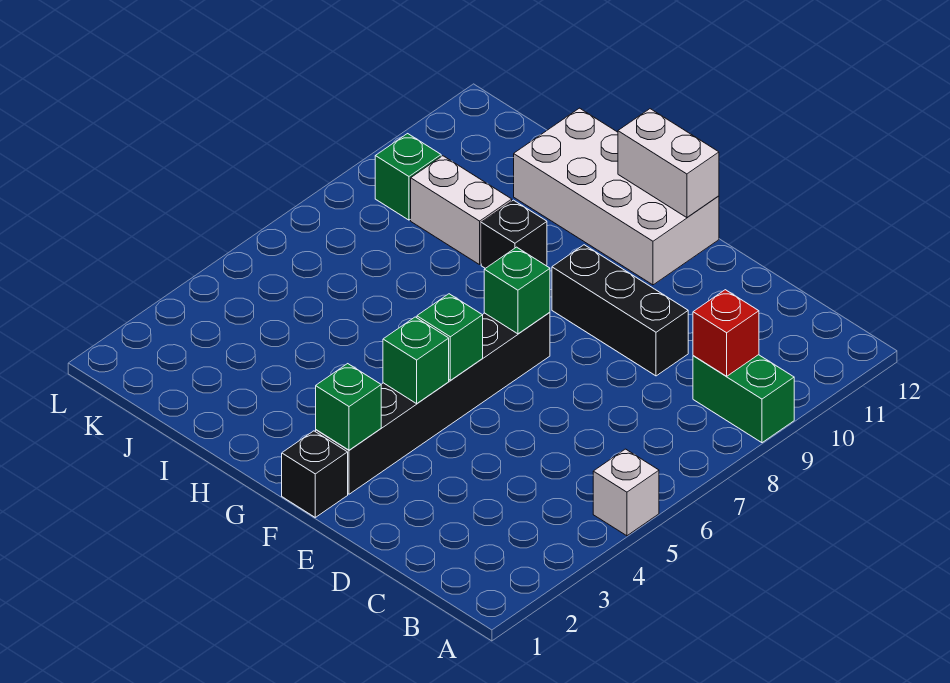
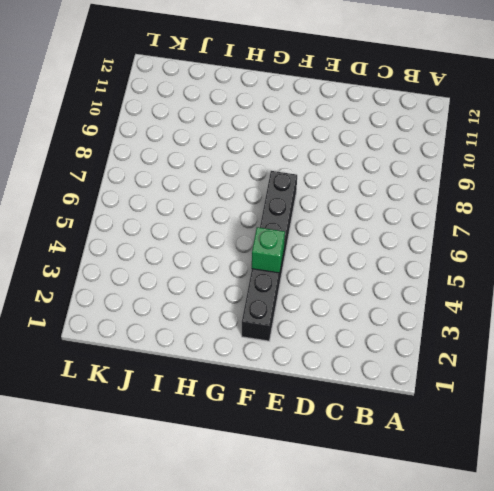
none -> white brick A5 level 1
none -> green brick A9:B9 level 1
none -> black brick D9:F9 level 1

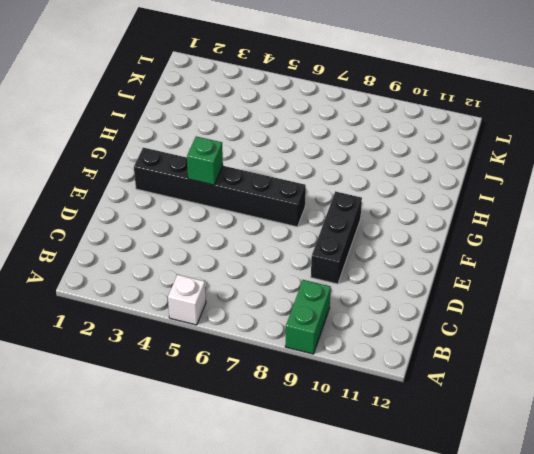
none -> black brick F1 level 1
none -> white brick F11:I12 level 1
none -> black brick H9 level 1

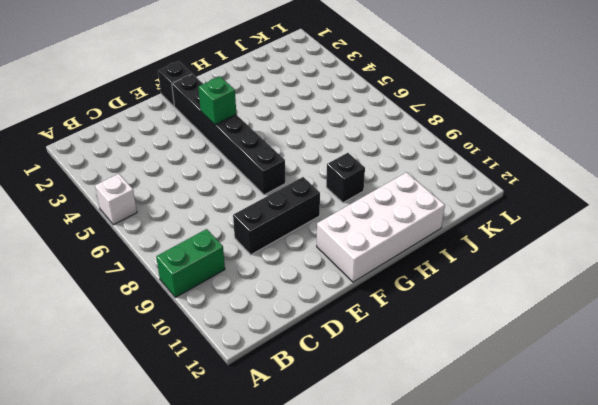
none -> white brick I9:J9 level 1
none -> green brick K9 level 1
none -> red brick B9 level 2

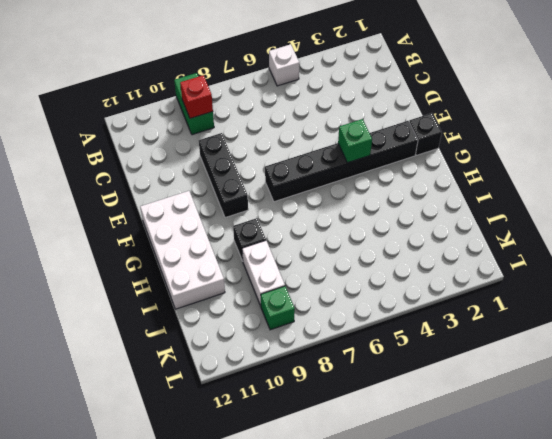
none -> green brick F2 level 2
none -> green brick F5 level 2
none -> green brick F7 level 2

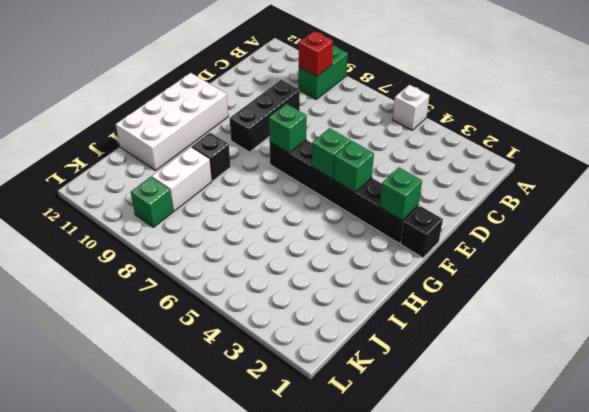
none -> white brick F12:G12 level 2

